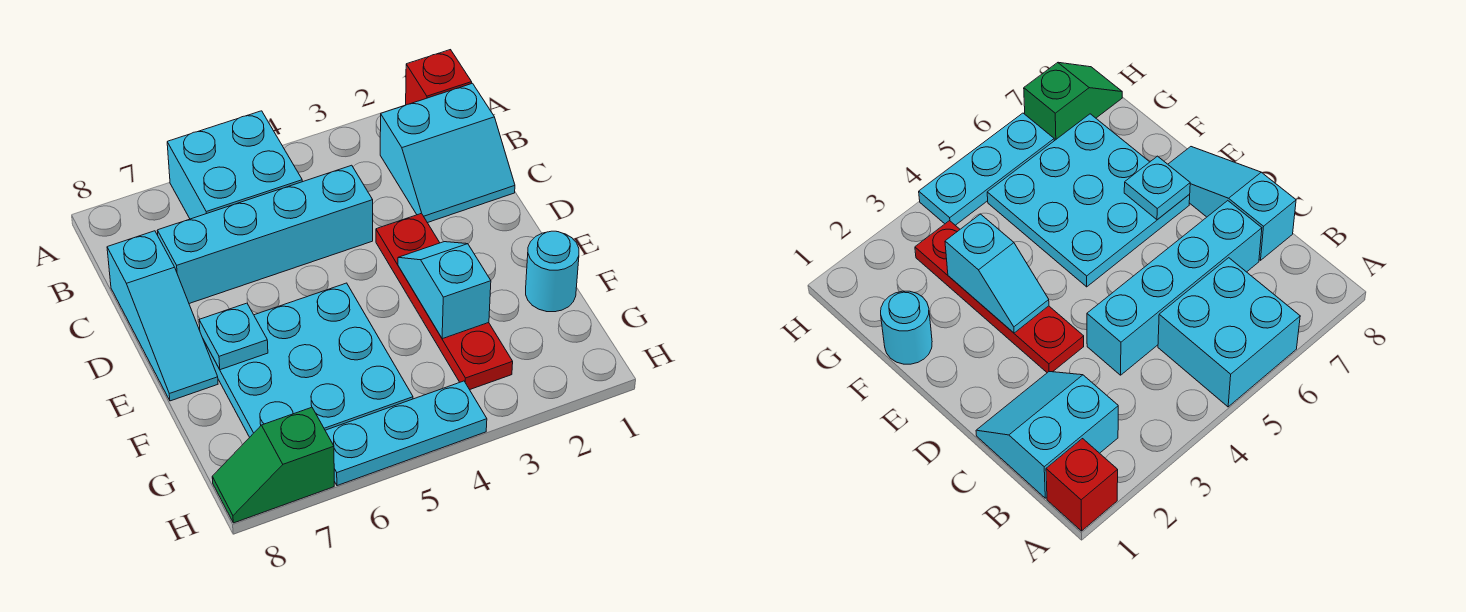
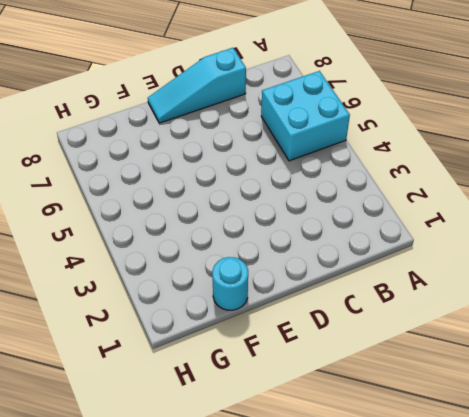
none -> red brick A1 level 1
none -> cyan slope B1:C2 level 1 top B
none -> cyan brick C4:C7 level 1

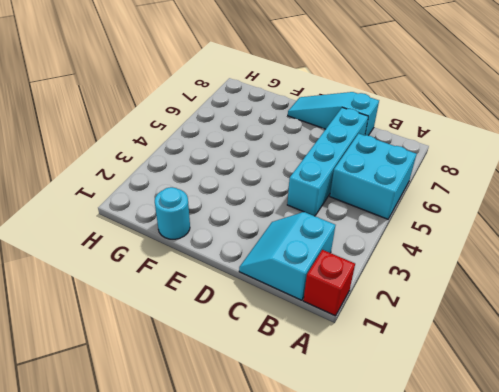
none -> red plate D3:G3 level 1
none -> cyan plate E5:G7 level 1
none -> cyan plate H4:H6 level 1

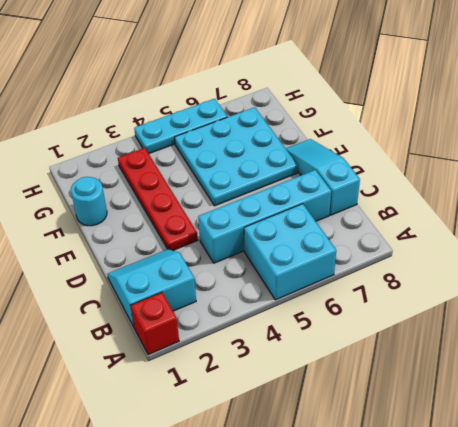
none -> green slope H7:H8 level 1 top 7
none -> cyan slope E3:F3 level 2 top F
none -> cyan plate E7 level 2

